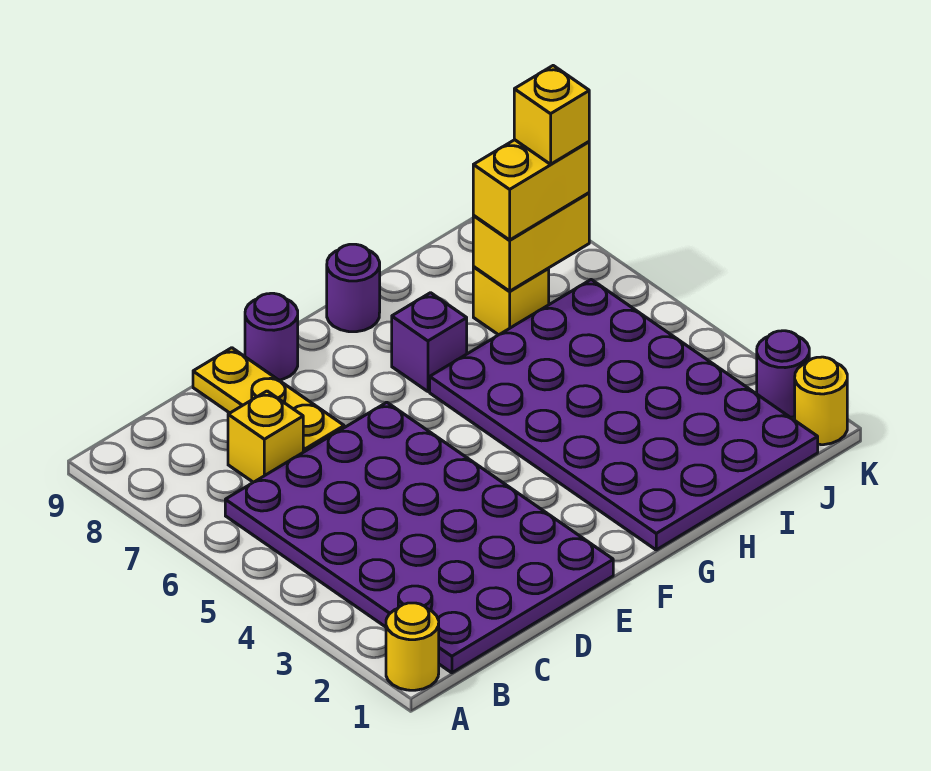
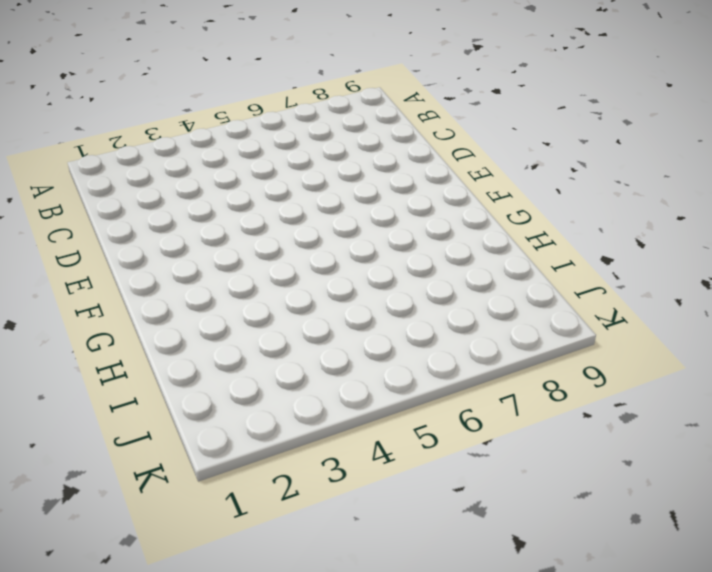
none -> yellow round brick A1 level 1
none -> purple plate B1:E6 level 1
none -> yellow brick C7 level 1

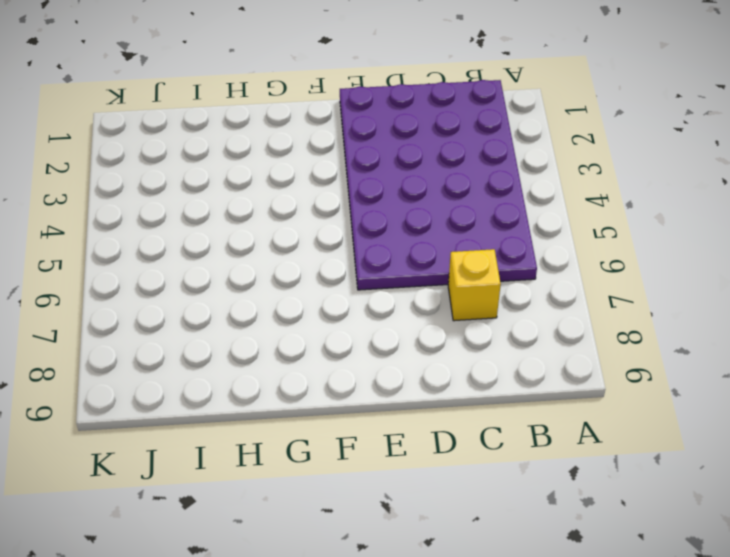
none -> yellow round brick A1 level 1
none -> yellow plate D7:D9 level 1
none -> purple round brick E9 level 1

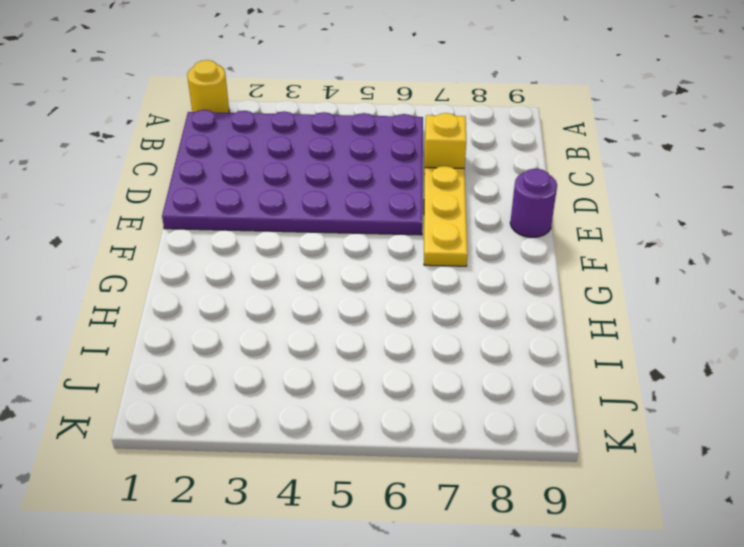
yellow plate D7:F7 level 1 -> yellow plate D7:D9 level 1
none -> purple plate G1:J6 level 1
none -> purple brick G7 level 1
none -> purple round brick G9 level 1

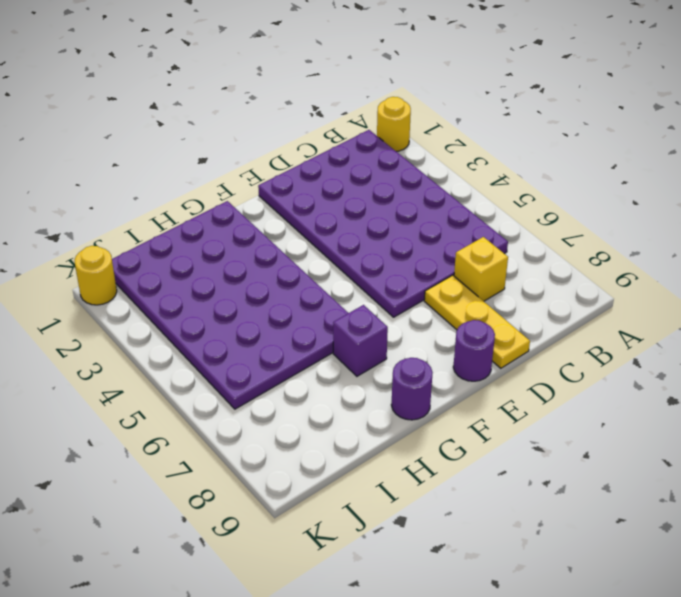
none -> yellow brick I7 level 1
none -> purple round brick K2 level 1
none -> yellow brick I7:J7 level 2

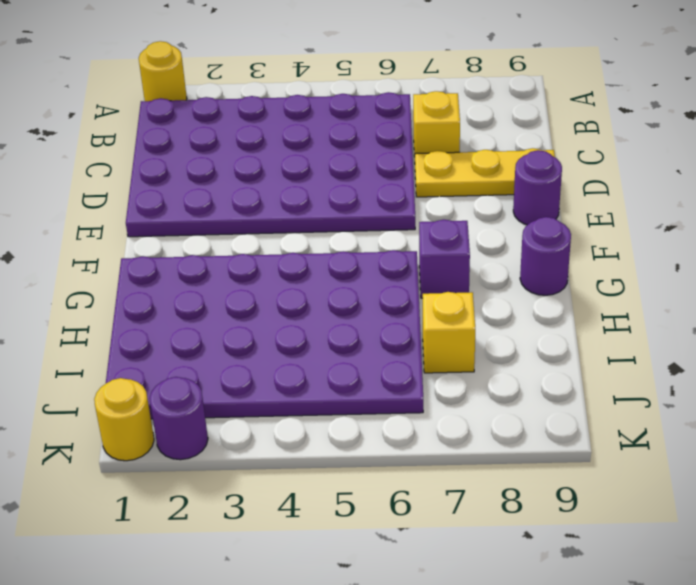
none -> yellow brick I7:J7 level 2
none -> yellow brick I7:J7 level 3
none -> yellow brick J7 level 4

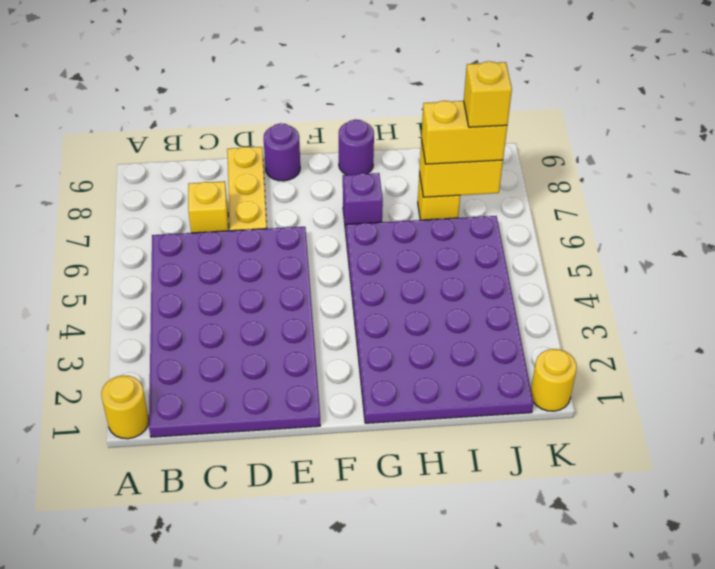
none -> purple round brick K2 level 1

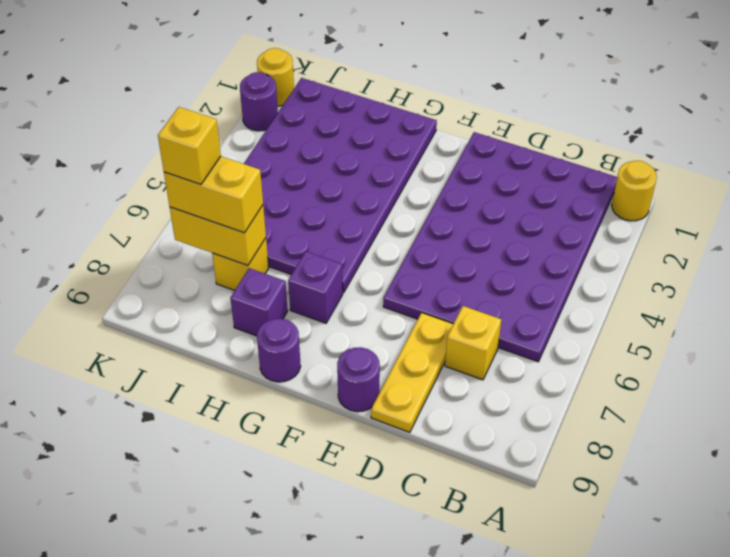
purple brick H8 level 1 -> none

